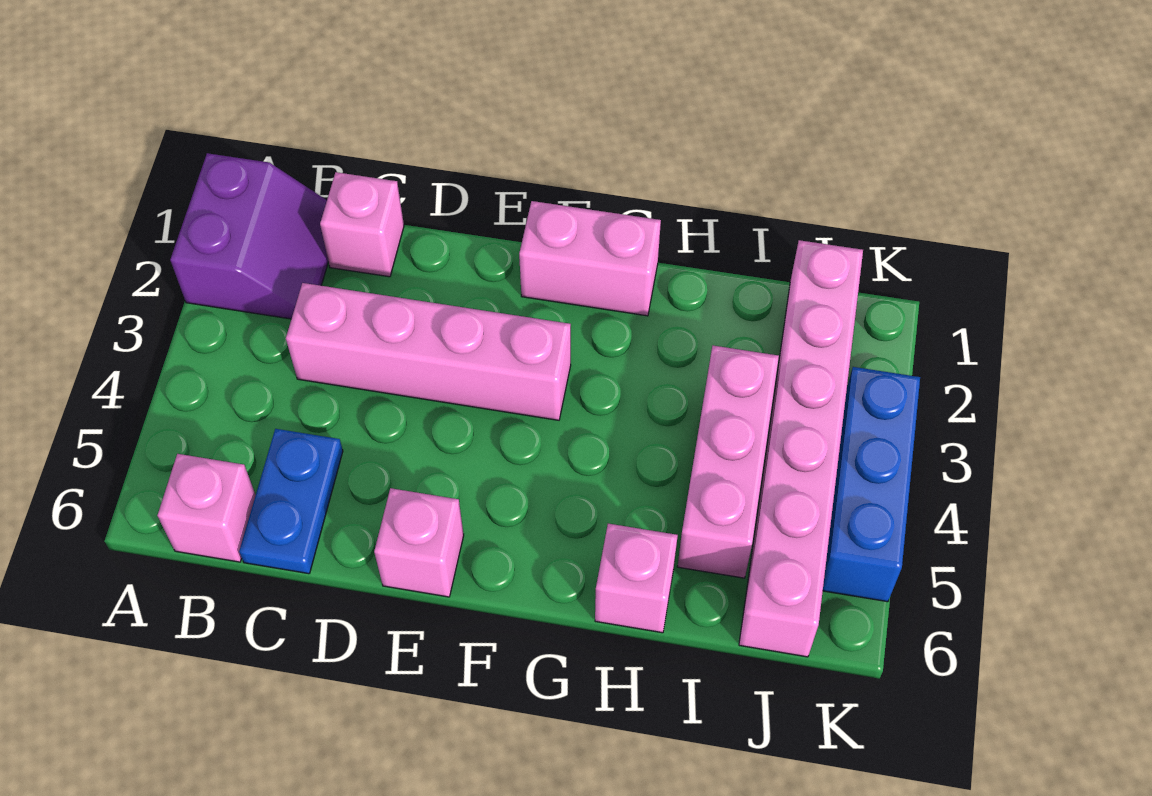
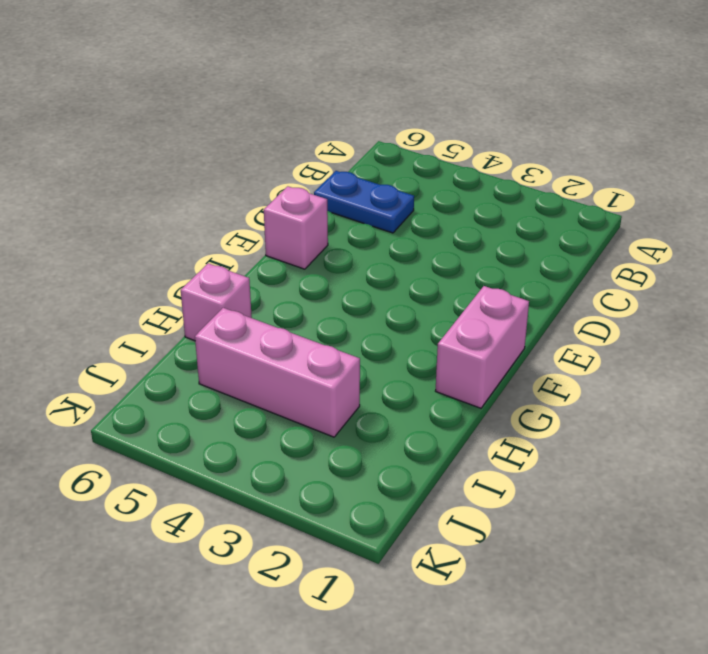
none -> purple slope A1:B2 level 1 top A
none -> pink brick B6 level 1

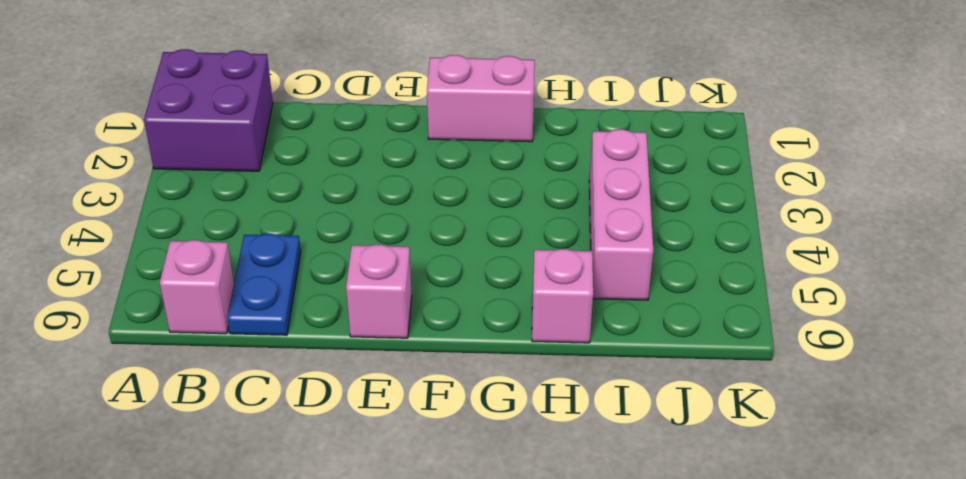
purple brick A1:B2 level 1 -> purple slope A1:B2 level 1 top A
none -> pink brick C1 level 1
none -> pink brick C3:F3 level 1

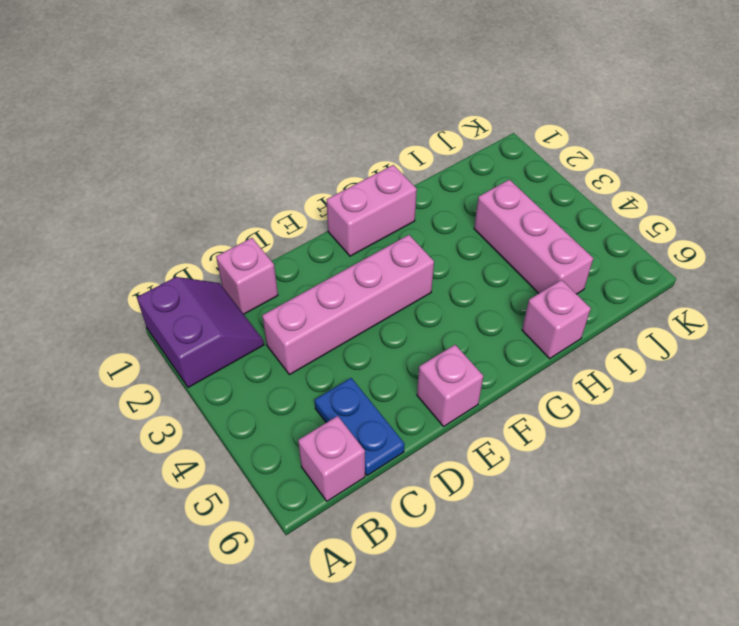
none -> pink brick J1:J6 level 1
none -> blue brick K3:K5 level 1

